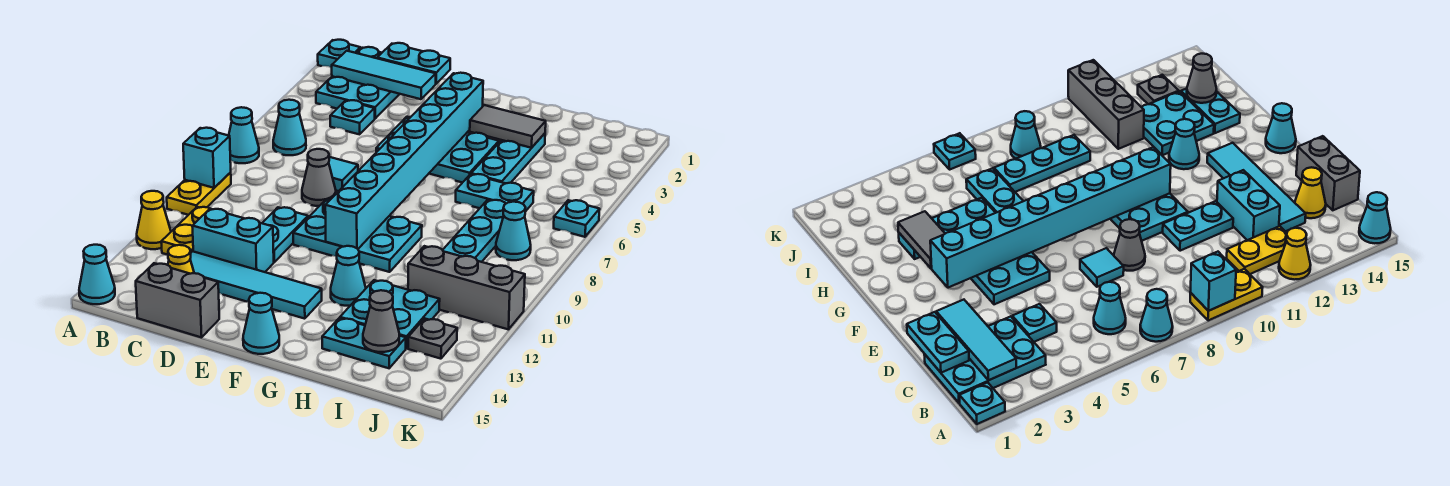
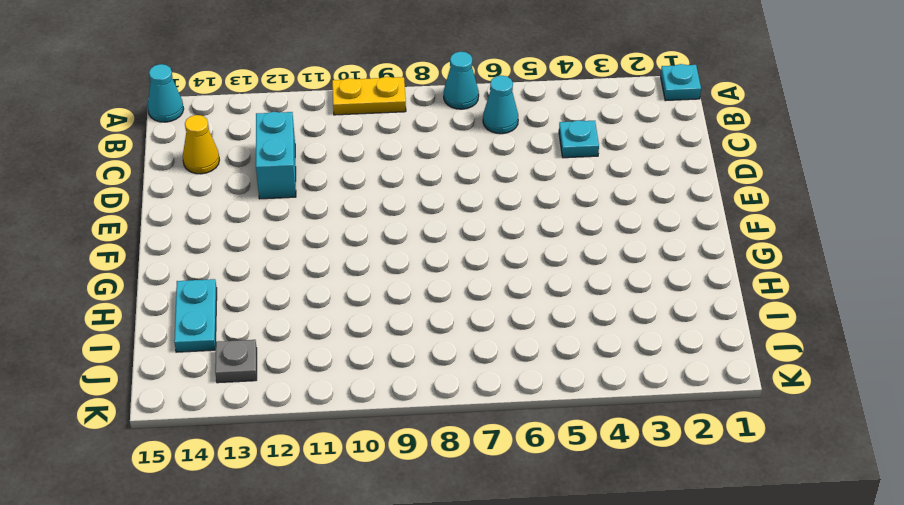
none -> yellow cone A12 level 1
none -> cyan plate B1:C3 level 1
none -> yellow plate B11:B12 level 1
none -> cyan tile C13:F13 level 1

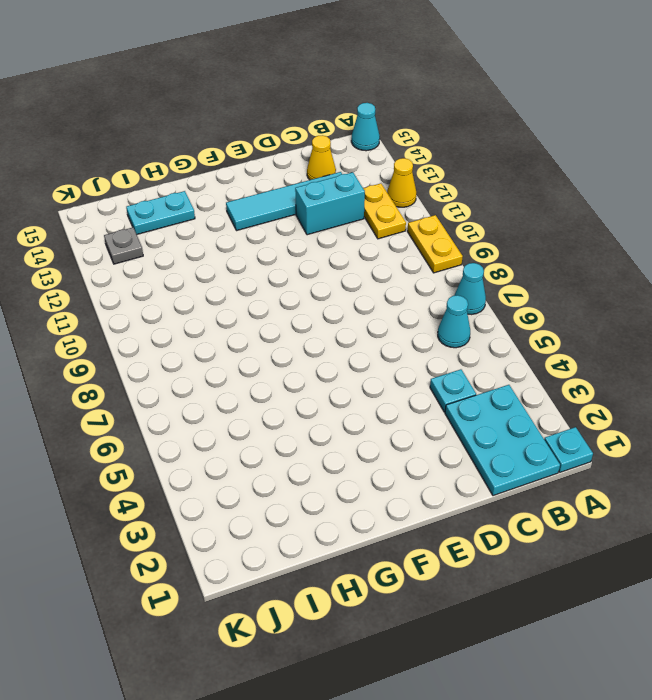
none -> grey brick C15:D15 level 1
none -> cyan tile D7 level 1
none -> grey cone D8 level 1
none -> cyan plate D10:D11 level 1

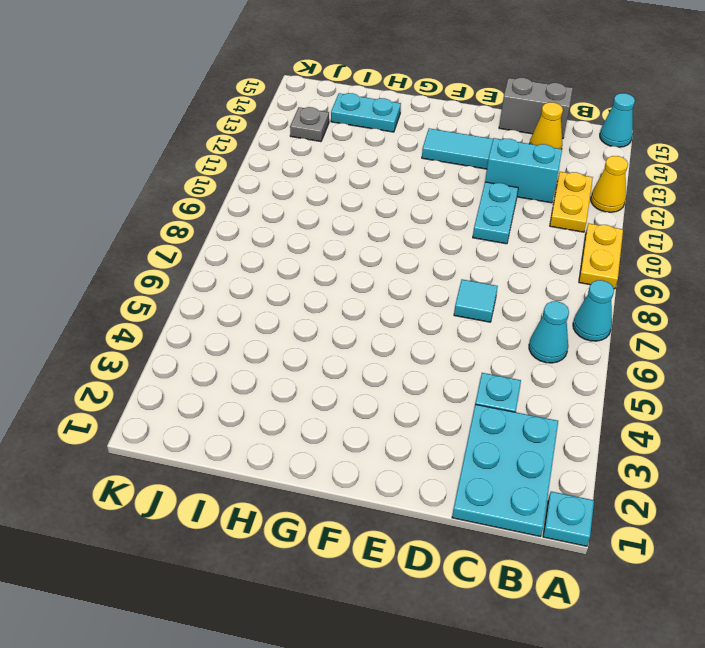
none -> grey cone D8 level 1
none -> cyan plate E4:G5 level 1
none -> cyan plate E9:G10 level 1
none -> cyan cone F15 level 1

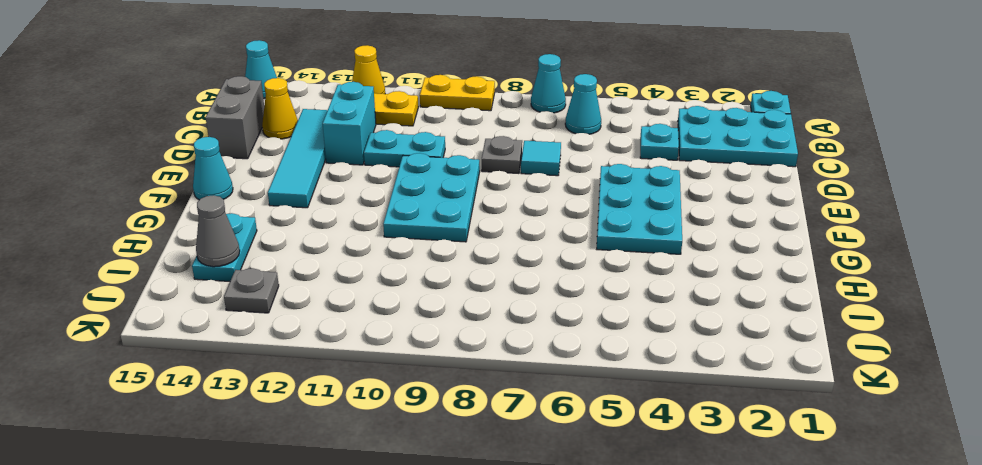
grey plate D8 level 1 -> grey cone D8 level 1
none -> cyan cone G12 level 1
none -> cyan plate H3:H5 level 1
none -> cyan plate H6:I6 level 1
none -> cyan plate H12:I13 level 1

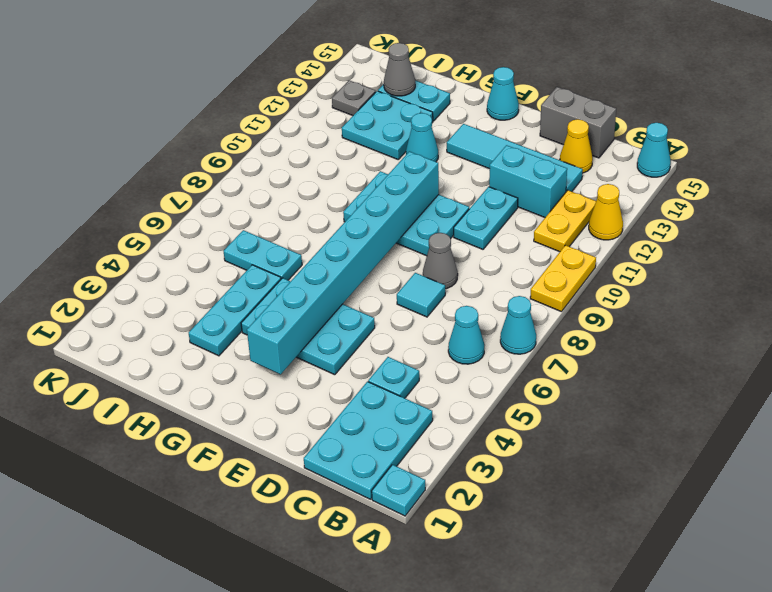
none -> cyan plate I7:I9 level 1
none -> grey brick I11:K11 level 1
none -> cyan cone J8 level 1
none -> cyan plate K6 level 1

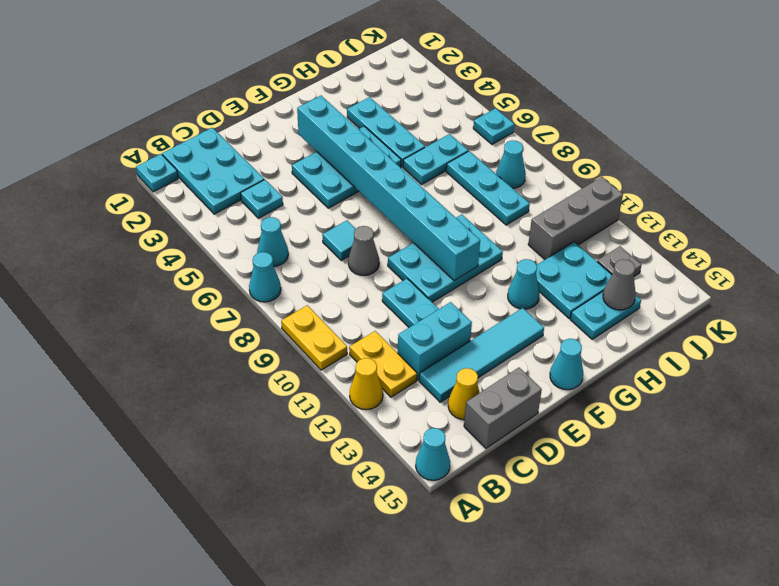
none -> cyan brick A9 level 2
none -> cyan tile B2:D2 level 2
none -> cyan plate C1:D1 level 2
none -> grey tile G3:H3 level 2

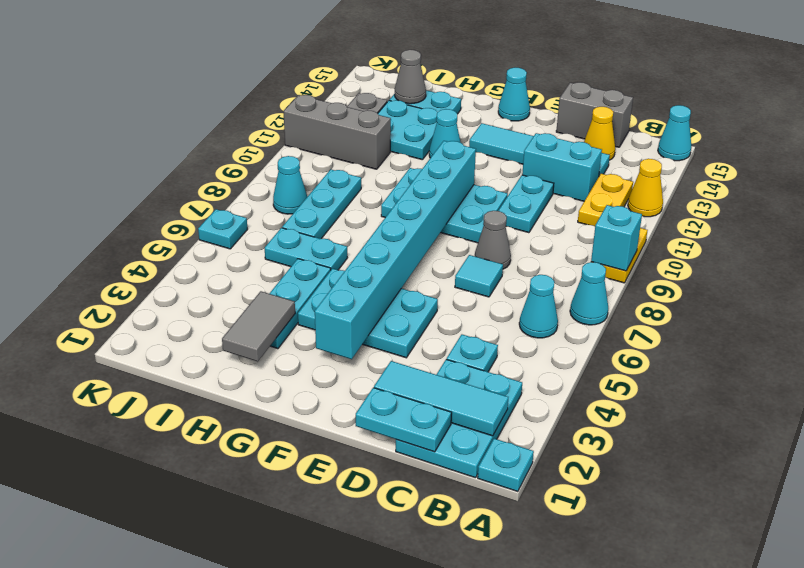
grey tile H2:H3 level 2 -> grey tile G3:H3 level 2

